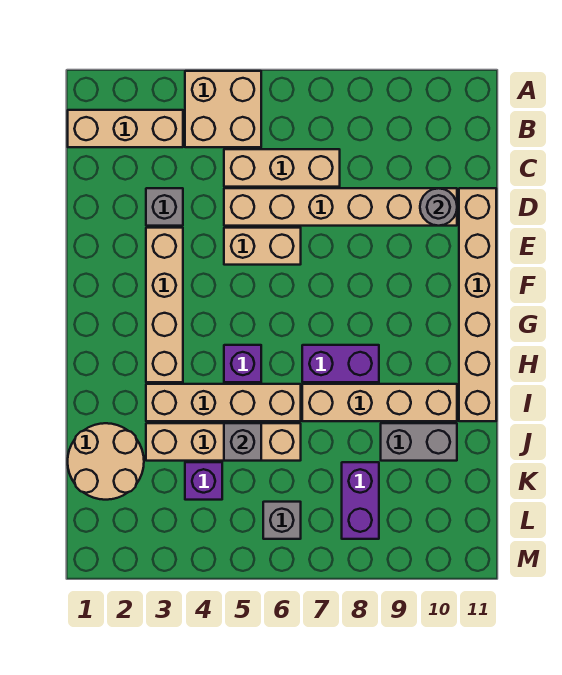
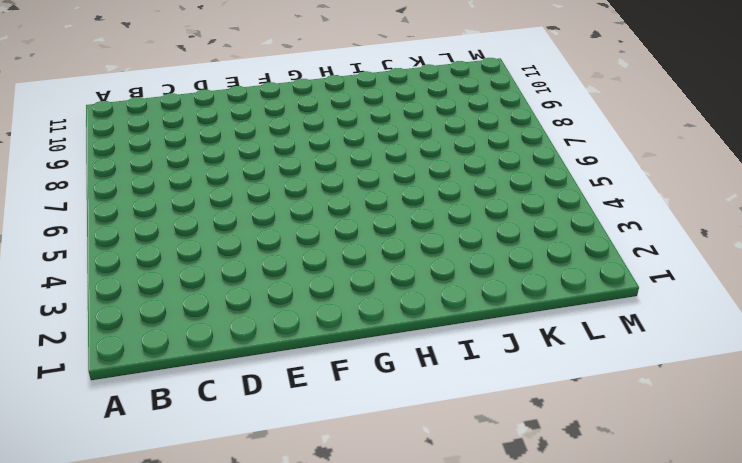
none -> tan brick A4:B5 level 1
none -> tan brick B1:B3 level 1
none -> tan brick C5:C7 level 1

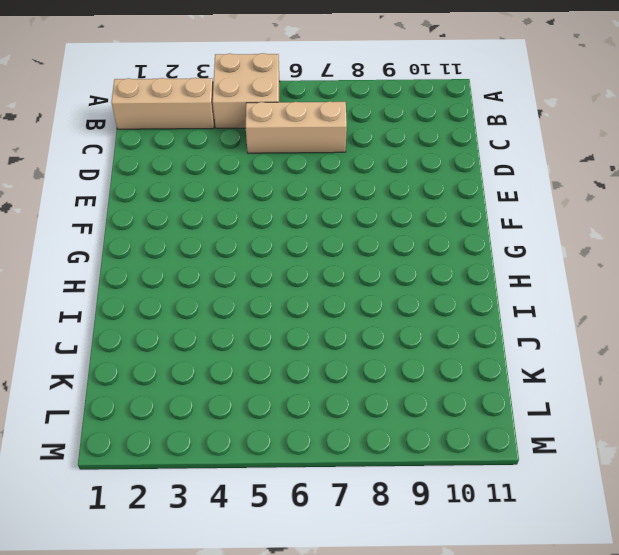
none -> grey brick D3 level 1
none -> tan brick D5:D10 level 1
none -> tan brick D11:I11 level 1

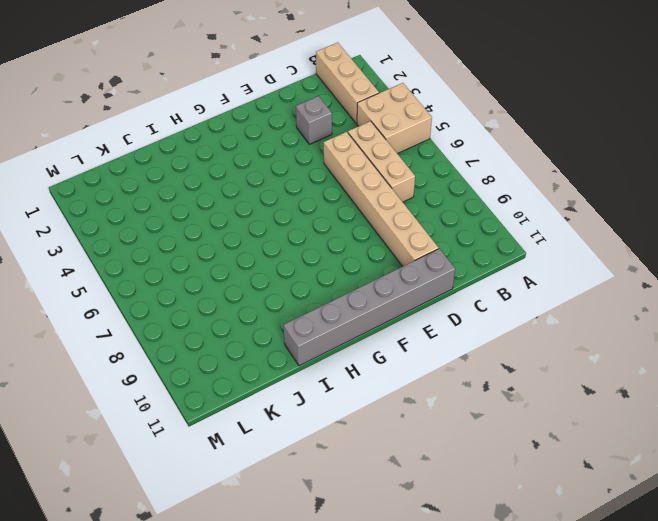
grey brick D11:I11 level 1 -> tan brick D11:I11 level 1
none -> tan brick E3:H3 level 1
none -> tan brick E5:E6 level 1
none -> purple brick H5 level 1

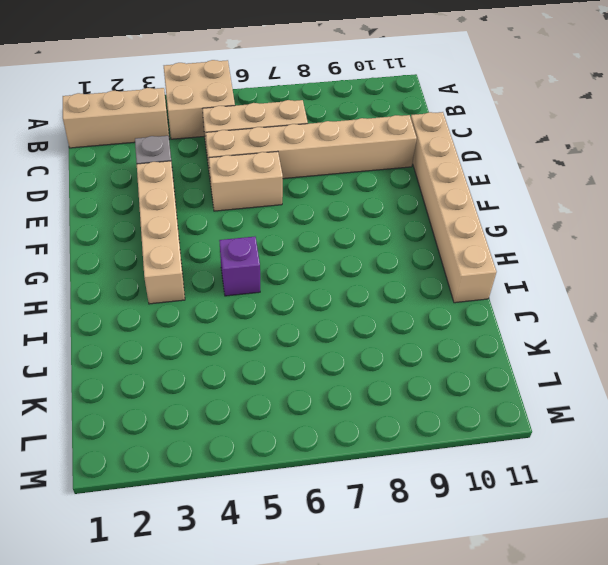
none -> purple brick H7:H8 level 1
none -> tan brick I3:I6 level 1
none -> tan brick I7:I10 level 1

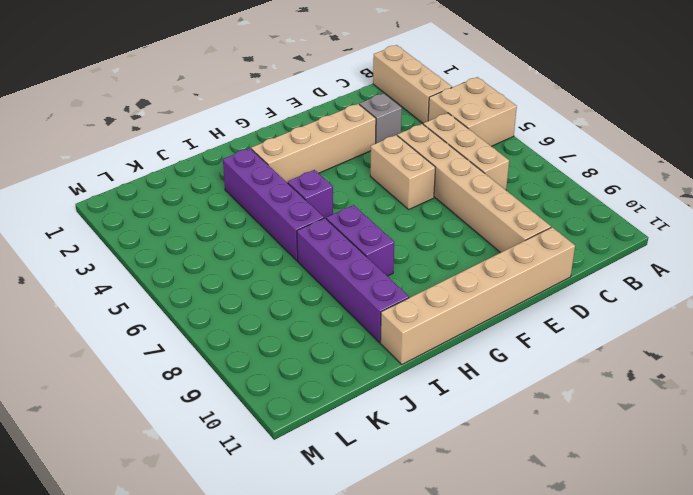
purple brick I3:I6 level 1 -> tan brick I3:I6 level 1
purple brick I7:I10 level 1 -> tan brick I7:I10 level 1
none -> tan round brick J1:K2 level 1
none -> tan brick J3:J6 level 1
none -> grey brick J9:J10 level 1

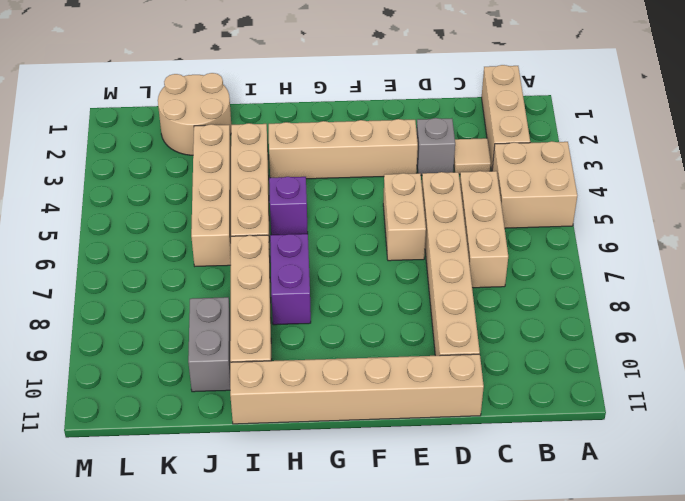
tan tile C3 level 1 -> none
none -> purple brick K4 level 1
none -> purple brick K8:L8 level 1
none -> grey brick L6 level 1

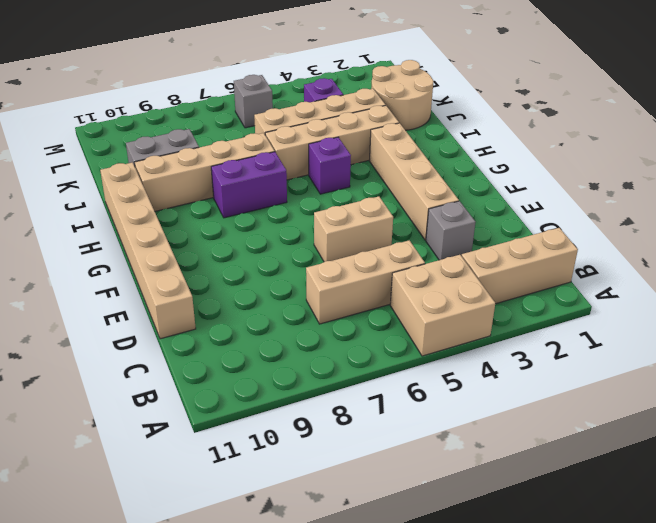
none -> tan brick D5:D10 level 1
none -> purple brick K8:L8 level 1
none -> grey round brick D10 level 2

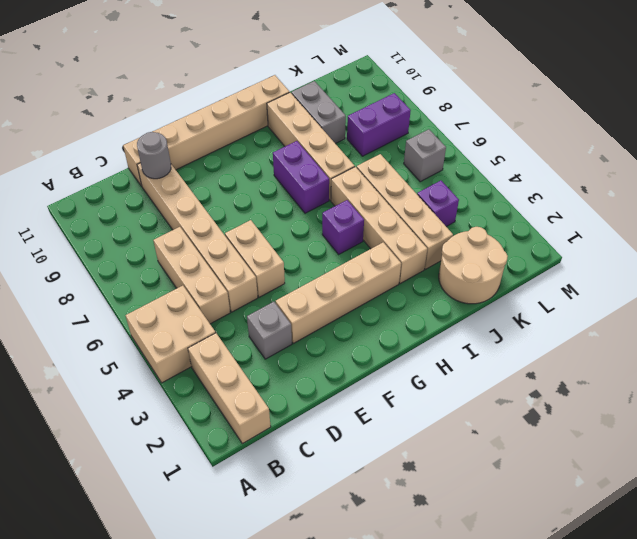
none -> grey brick J5 level 2

